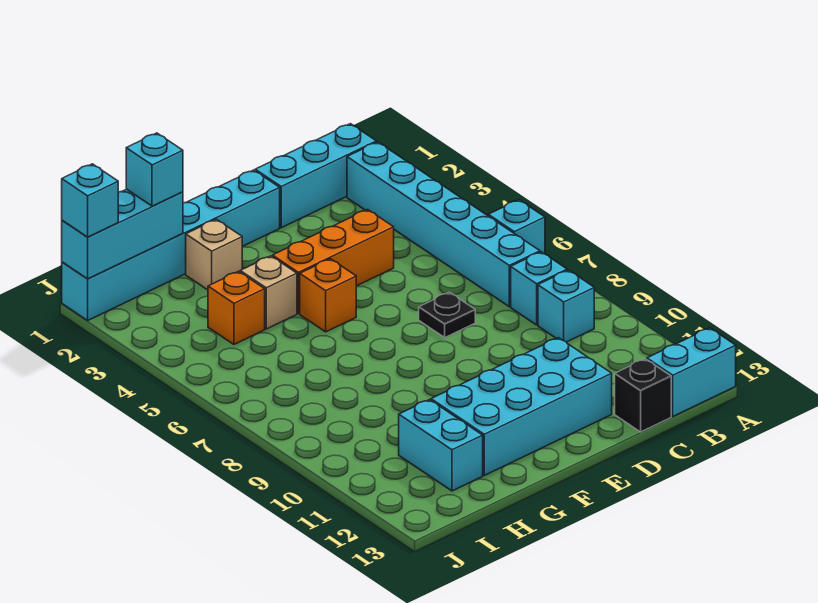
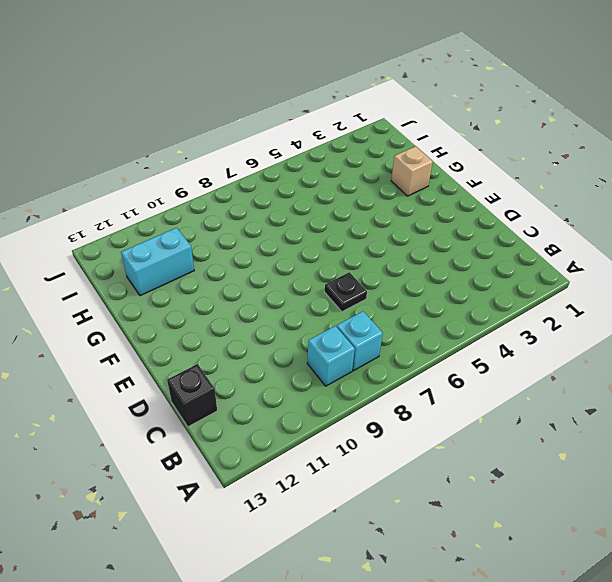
none -> cyan brick A6 level 1
none -> cyan brick A13:B13 level 1
none -> cyan brick B1:D1 level 1

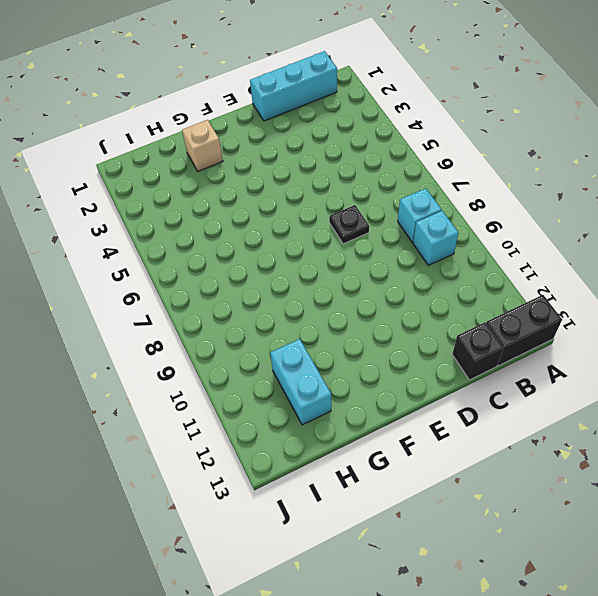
black brick A13:B13 level 1 -> cyan brick A13:B13 level 1
none -> cyan brick A6 level 1
none -> cyan brick B2:B7 level 1
none -> orange brick D4:F4 level 1

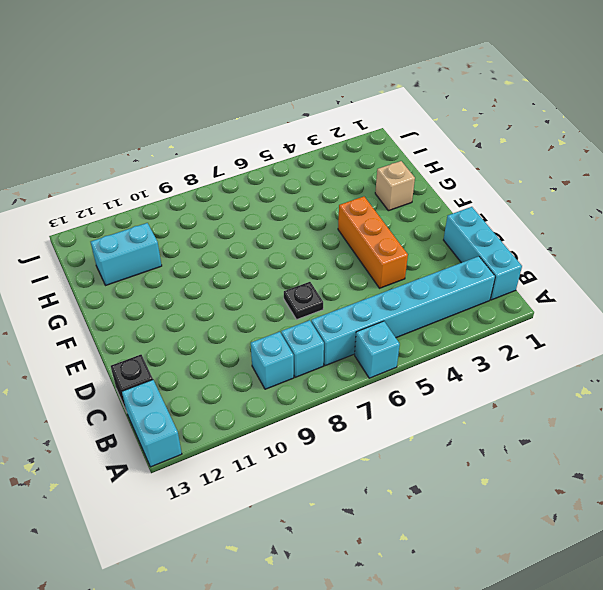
none -> cyan brick D11:G12 level 1
none -> cyan brick E1:J1 level 1
none -> orange brick F5 level 1

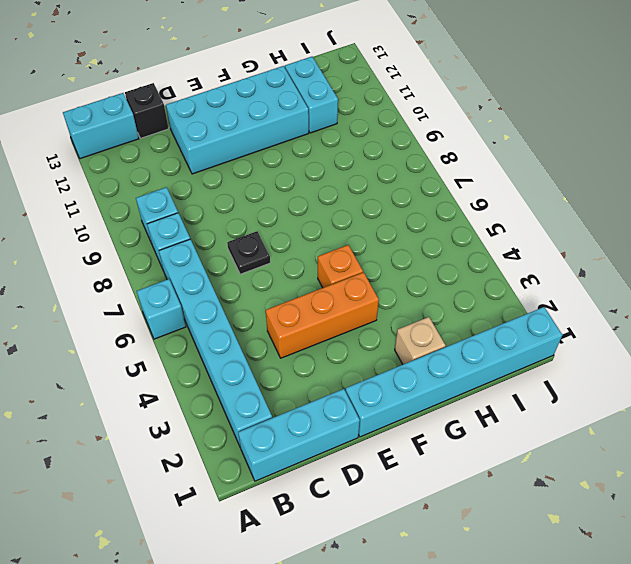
none -> tan brick G4 level 1
none -> orange brick H4 level 1
none -> cyan brick H1:J1 level 2

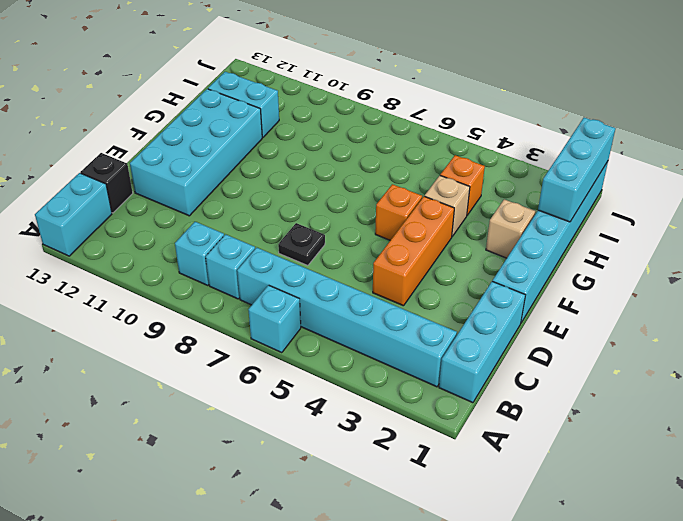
none -> cyan brick H1 level 3
none -> cyan brick J1 level 3

